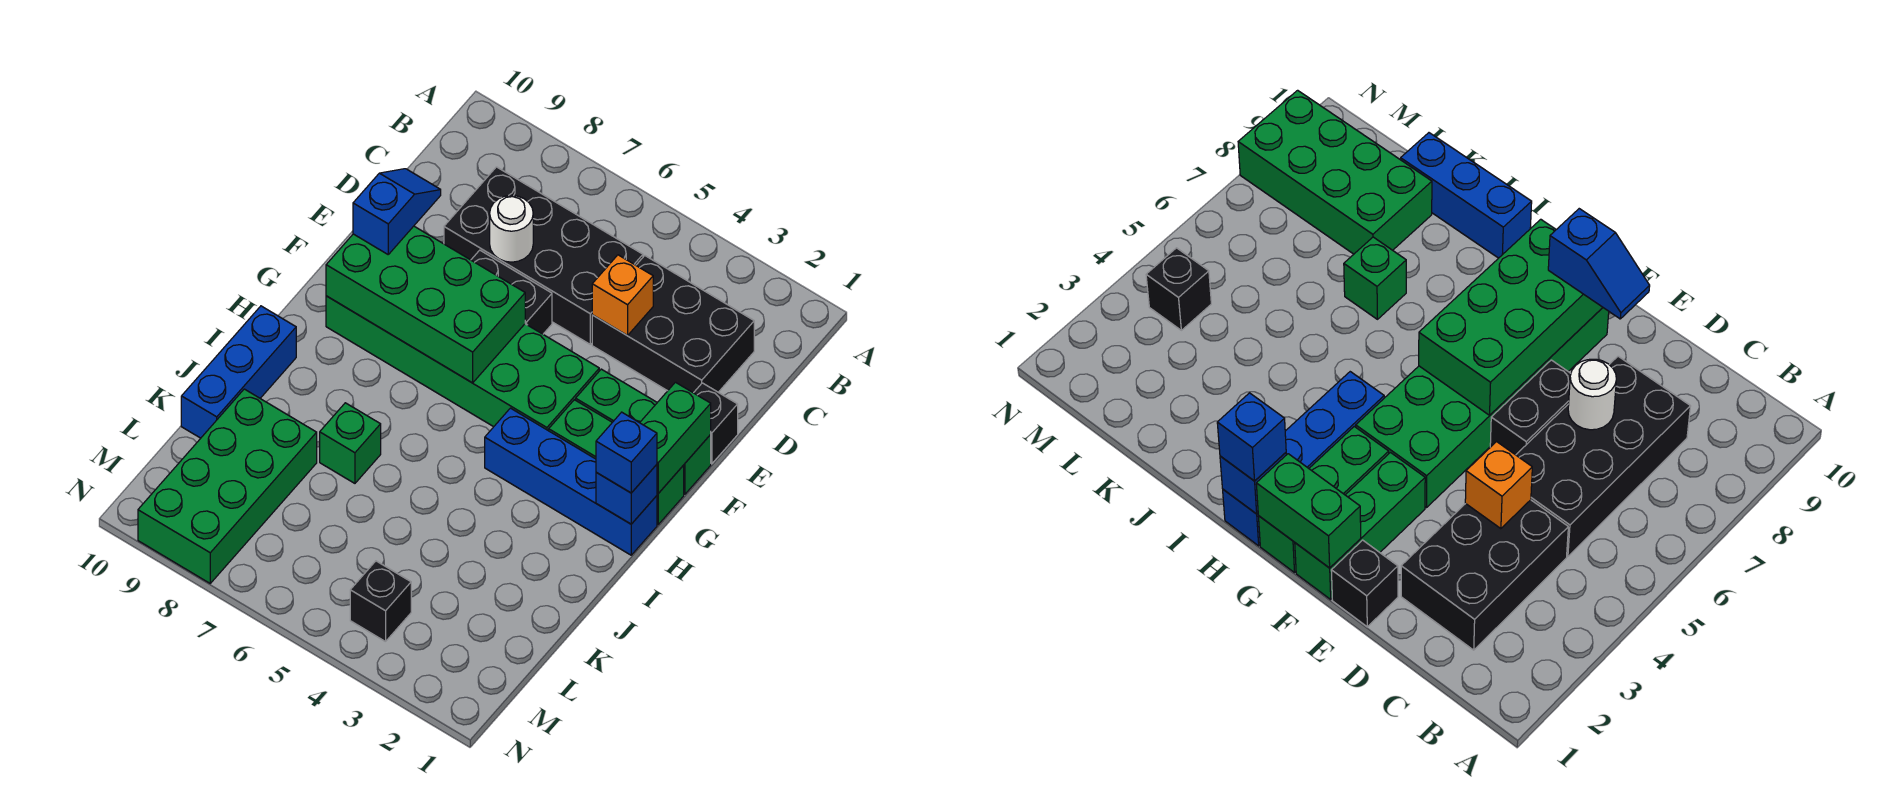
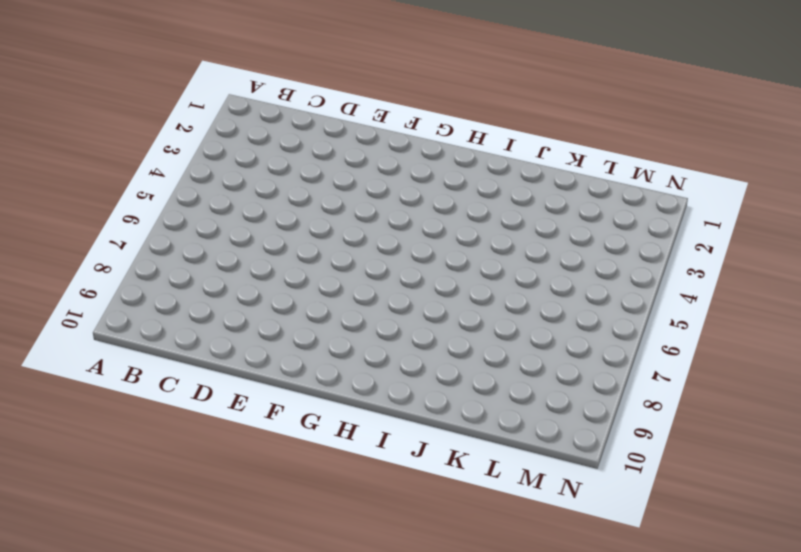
none -> black brick C2:D4 level 1
none -> black brick C5:D8 level 1
none -> black brick E1 level 1

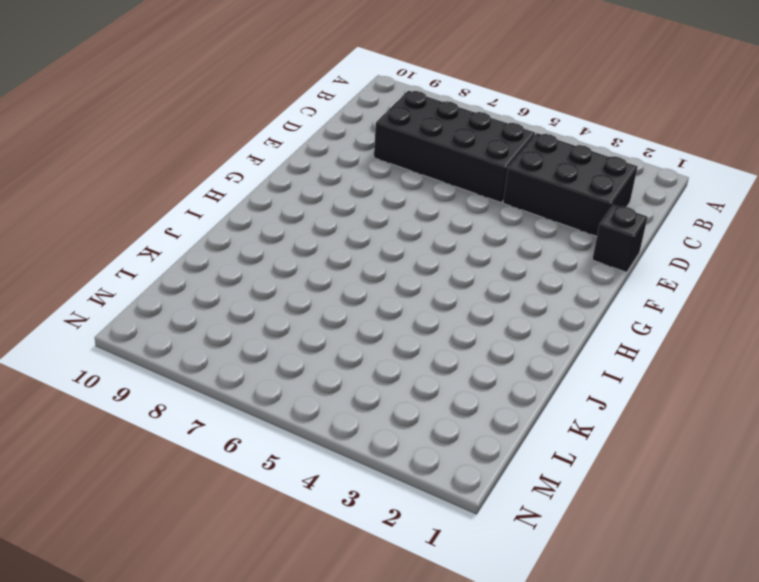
none -> black brick E6:E7 level 1
none -> green brick F1:F3 level 1
none -> green brick F4:G9 level 1

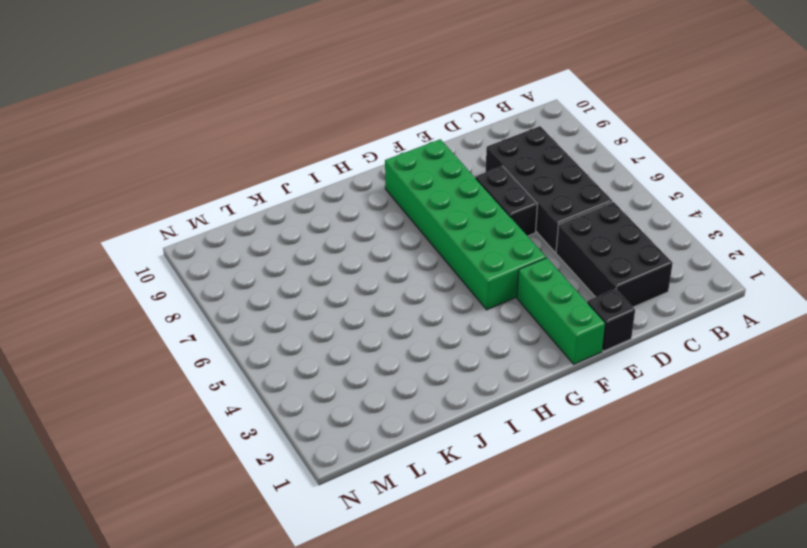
none -> green brick G1:G3 level 1
none -> blue brick H1:H4 level 1
none -> blue brick I10:K10 level 1

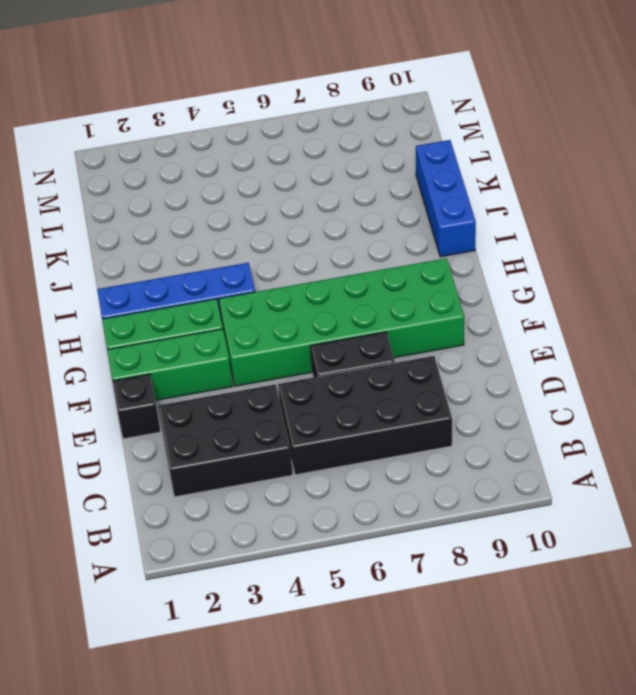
none -> green brick J7 level 1
none -> green brick K8:N9 level 1
none -> black brick M4 level 1

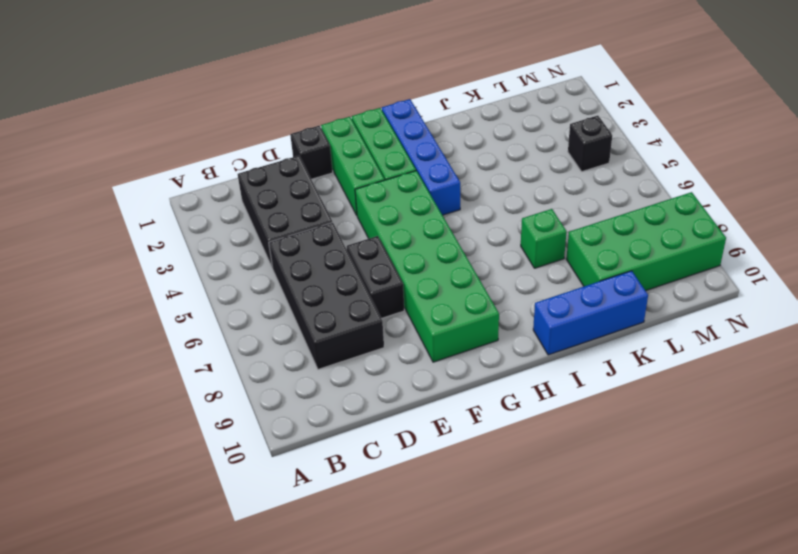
none -> orange brick D4 level 2
none -> white round brick D7 level 2
none -> green brick F1:G1 level 2

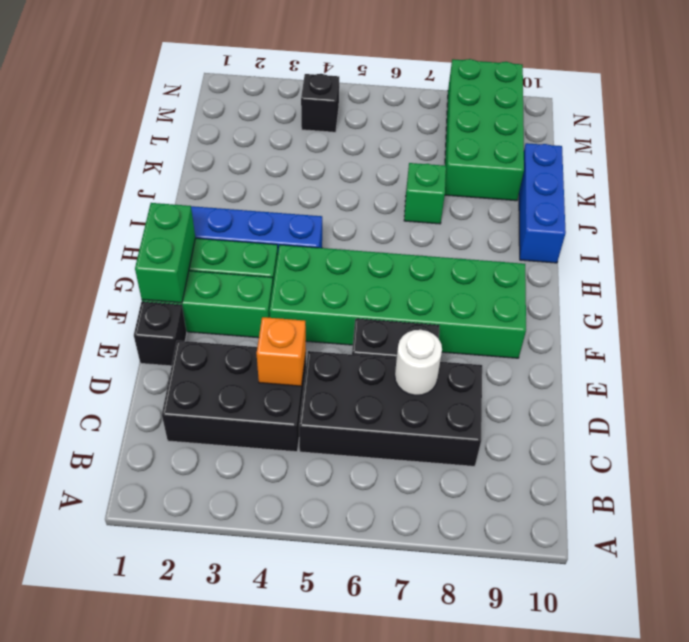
none -> green brick F6:G9 level 2
none -> blue brick H1 level 2
none -> blue slope E9:F9 level 3 top F

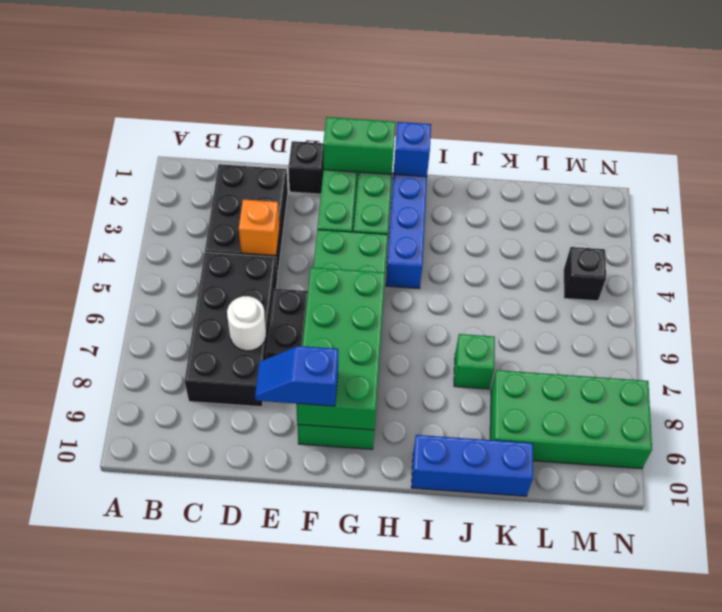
none -> blue brick H1 level 3

